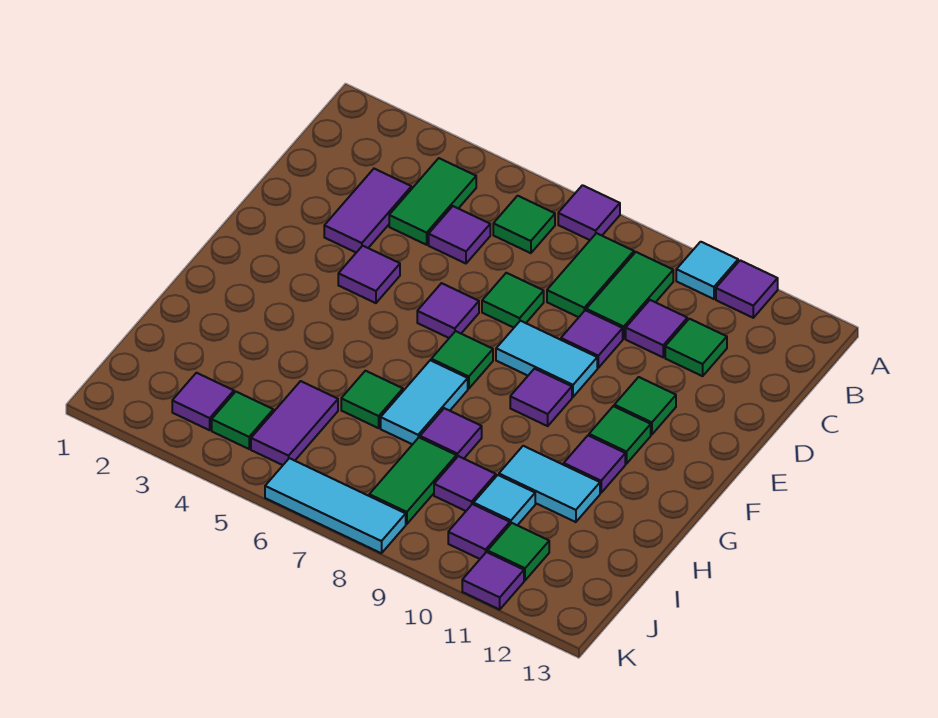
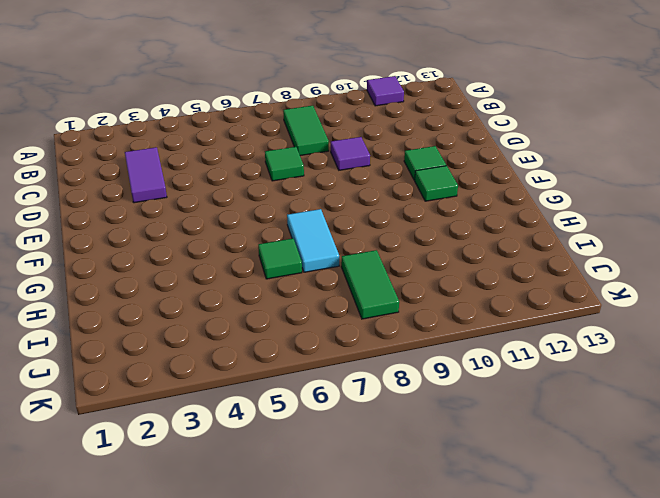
none -> purple tile A7 level 1
none -> cyan tile A10 level 1
none -> green tile B4:C4 level 1
none -> green tile B6 level 1

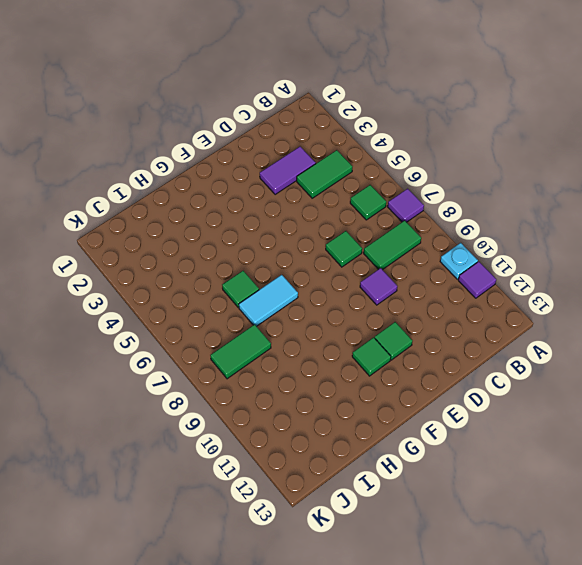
cyan plate A10 level 1 -> cyan tile A10 level 1
none -> green tile B9:C9 level 1
none -> purple tile C5 level 1
none -> purple tile C10 level 1
none -> green tile C11 level 1

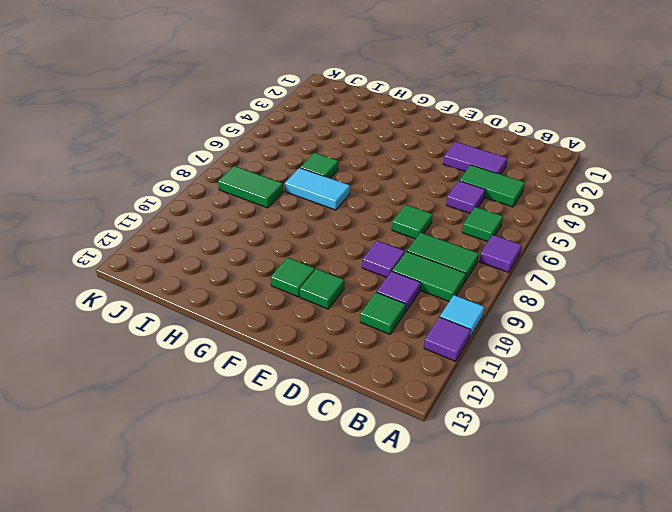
none -> purple tile E4 level 1
none -> purple tile E6 level 1
none -> cyan tile E8:E9 level 1
none -> green tile F7 level 1

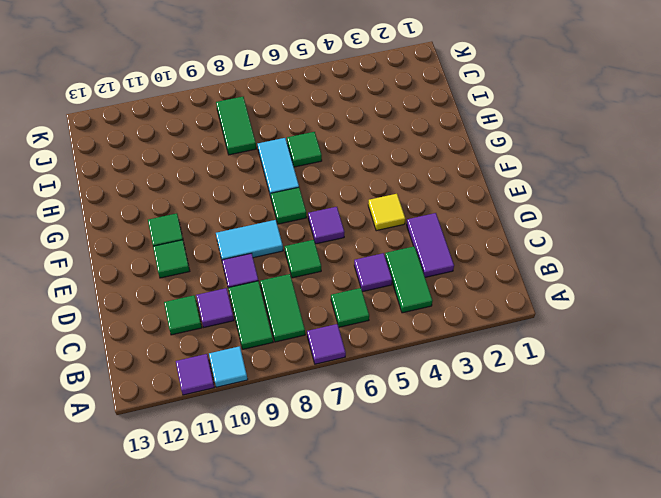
yellow tile E4 level 1 -> purple tile E4 level 1
none -> purple tile F9 level 1
none -> purple tile G11 level 1
none -> purple tile H8 level 1
none -> cyan tile H10:H11 level 1

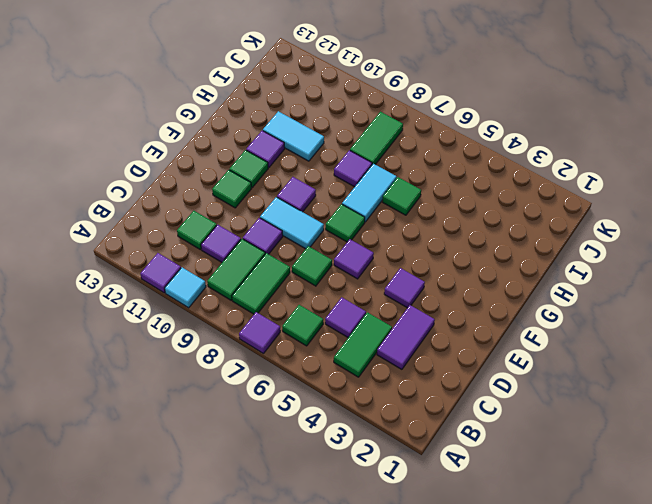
none -> purple tile I5:J5 level 1
none -> purple tile I9 level 1
none -> cyan tile I10 level 1
none -> purple tile J3 level 1

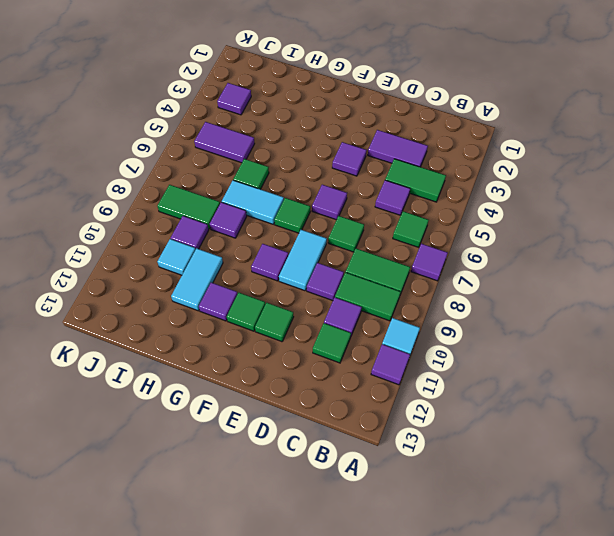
none -> green tile J4 level 1
none -> purple tile J10 level 1
none -> green tile J11 level 1
none -> cyan tile K6:K8 level 1

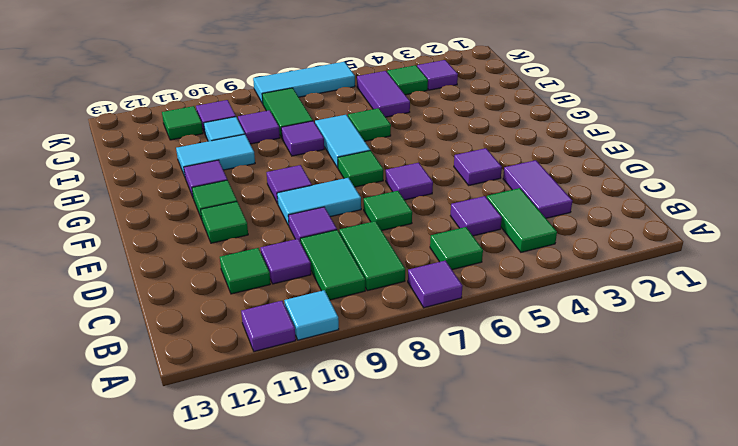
none -> purple tile K11 level 1

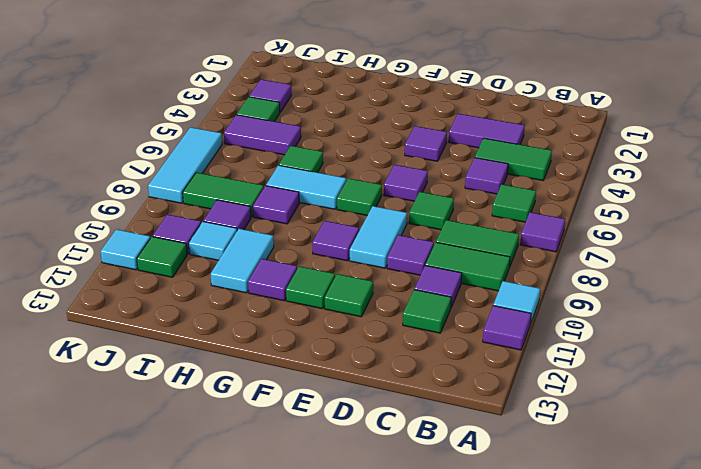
cyan tile K11 level 1 -> purple tile K11 level 1

